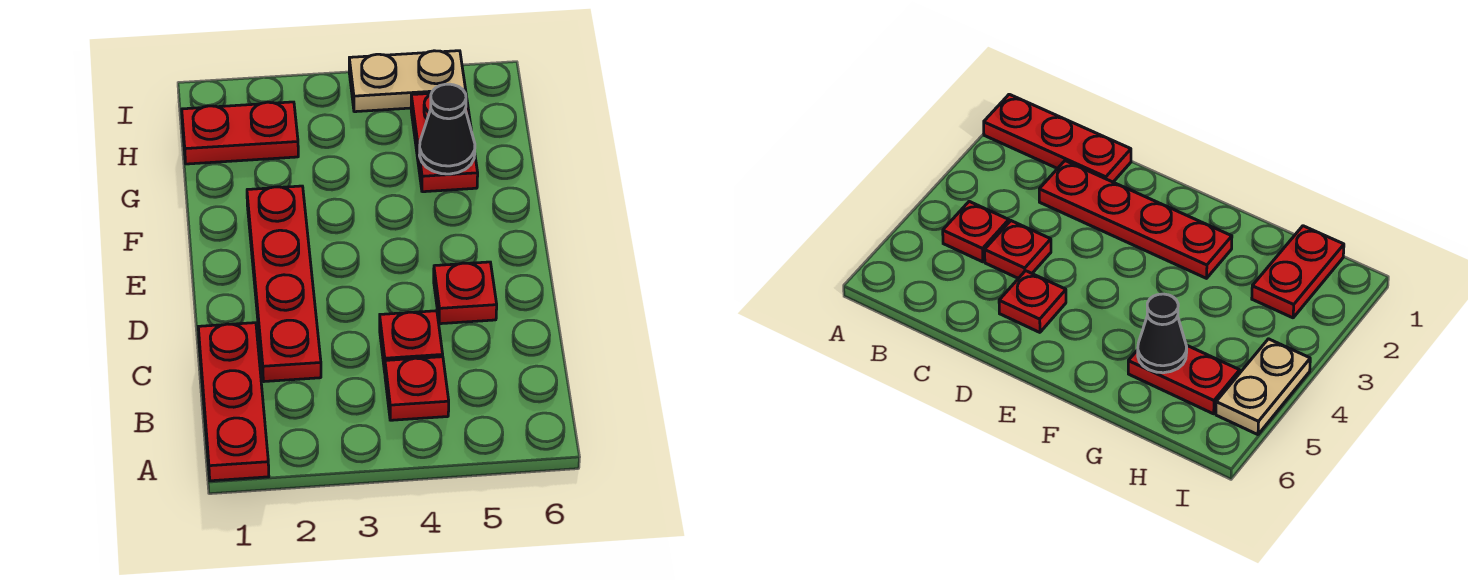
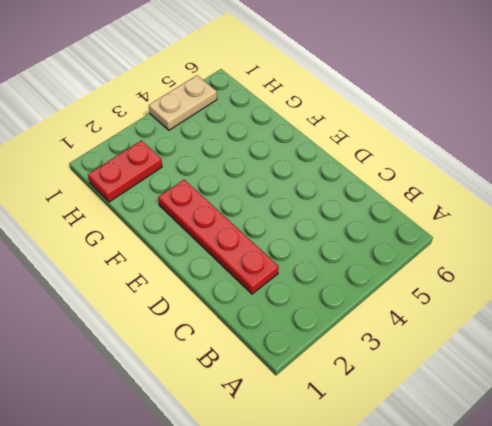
none -> red plate A1:C1 level 1
none -> red plate B4 level 1

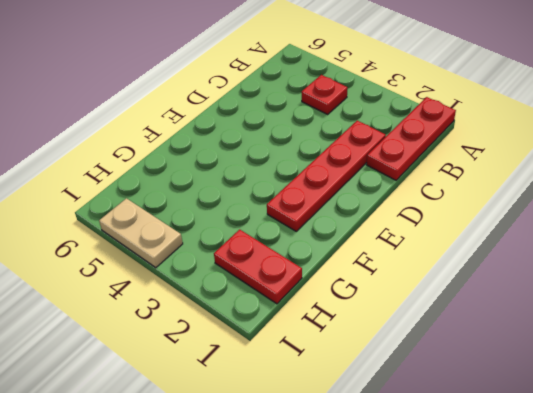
none -> red plate C4 level 1
none -> red plate D5 level 1

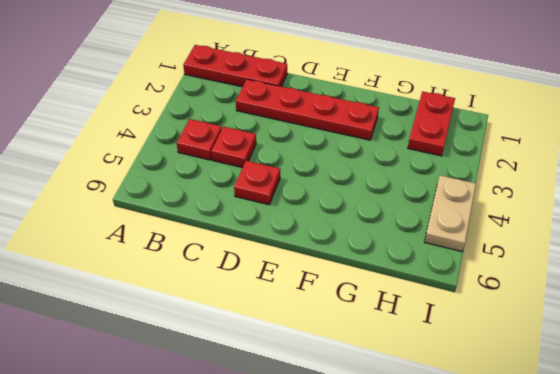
none -> red plate G5:H5 level 1
none -> black cone G5 level 2

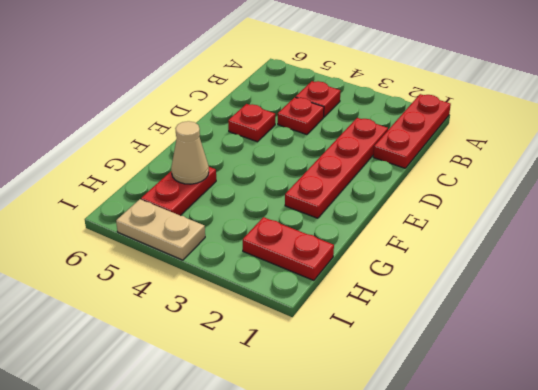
tan cone G5 level 2 -> black cone G5 level 2

